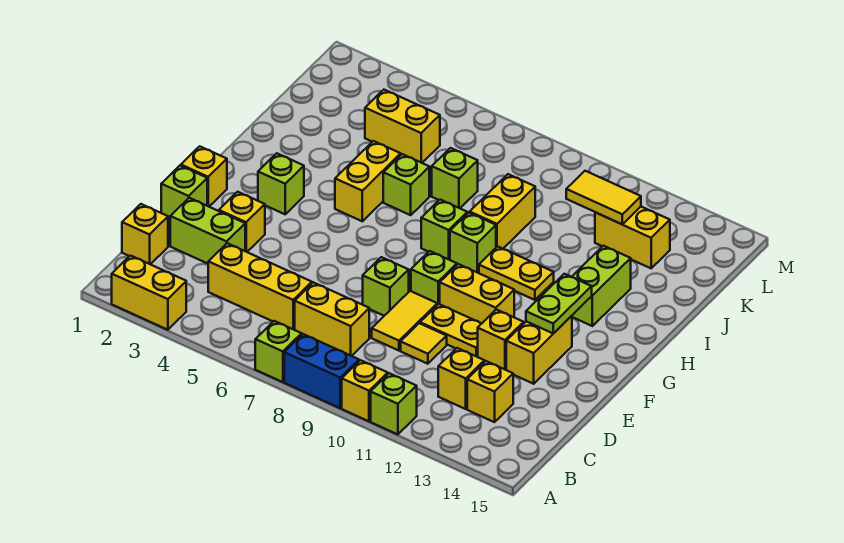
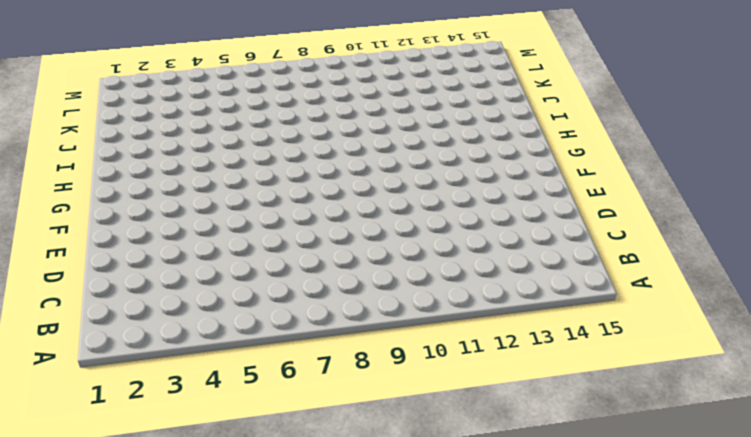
none -> yellow brick A2:A3 level 1
none -> lime brick A7 level 1
none -> blue brick A8:A9 level 1
none -> yellow brick A10 level 1

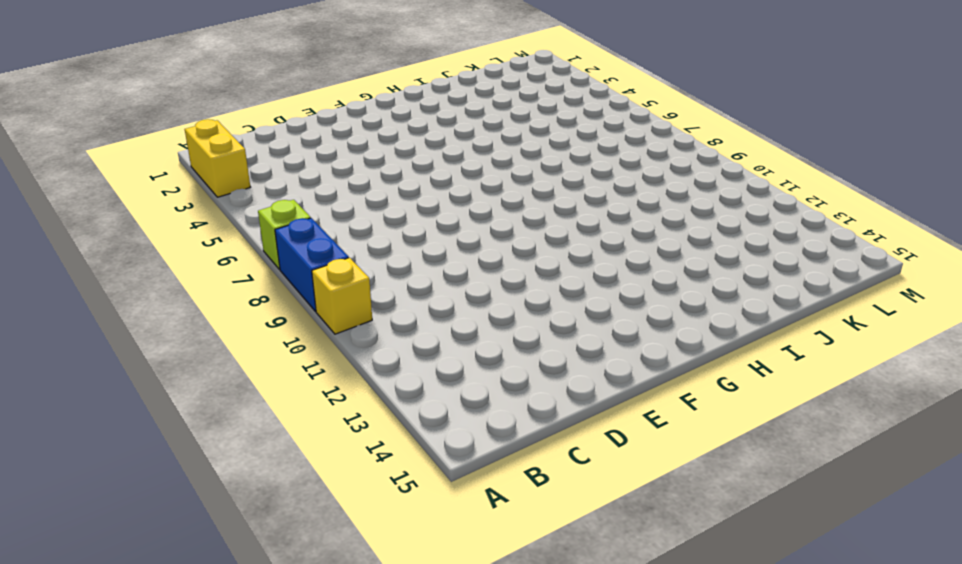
none -> lime brick A11 level 1
none -> yellow brick C1 level 1
none -> yellow brick C4:C6 level 1
none -> yellow brick C7:C8 level 1

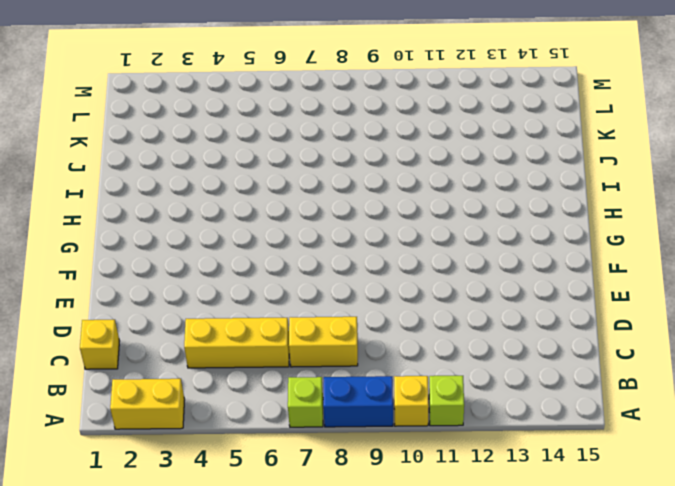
none -> yellow brick C12 level 1
none -> yellow brick C13 level 1
none -> lime brick D2:D3 level 1
none -> yellow tile D9:E9 level 1

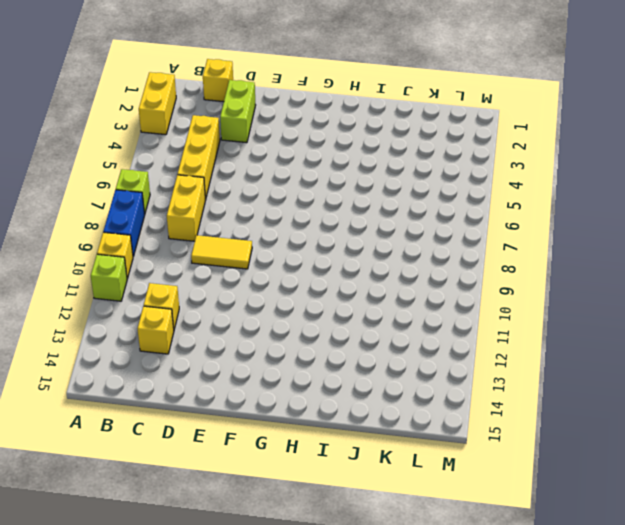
none -> yellow tile D10 level 1
none -> lime brick E1 level 1
none -> yellow brick E3 level 1
none -> lime brick E8 level 1

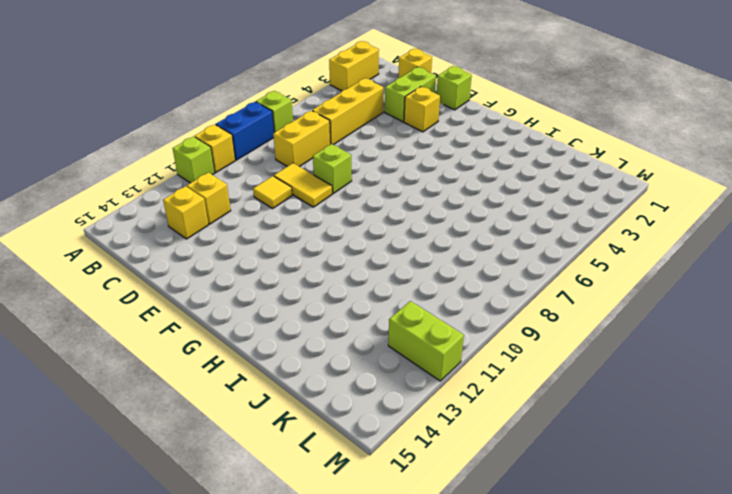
lime brick L12:M12 level 1 -> lime brick H13:I13 level 1
none -> yellow plate E10:E11 level 1
none -> yellow brick E12 level 1
none -> yellow brick E13:F13 level 1
none -> yellow brick F1 level 1

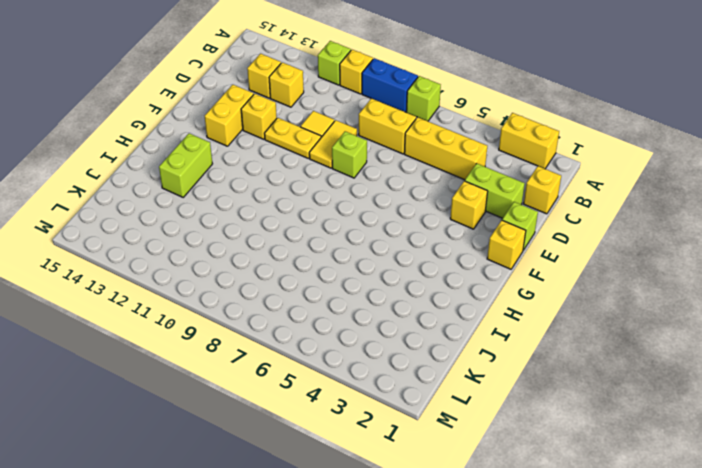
none -> lime brick F9 level 1
none -> yellow brick F10:F11 level 1
none -> lime brick G3 level 1
none -> yellow brick H5:I5 level 1

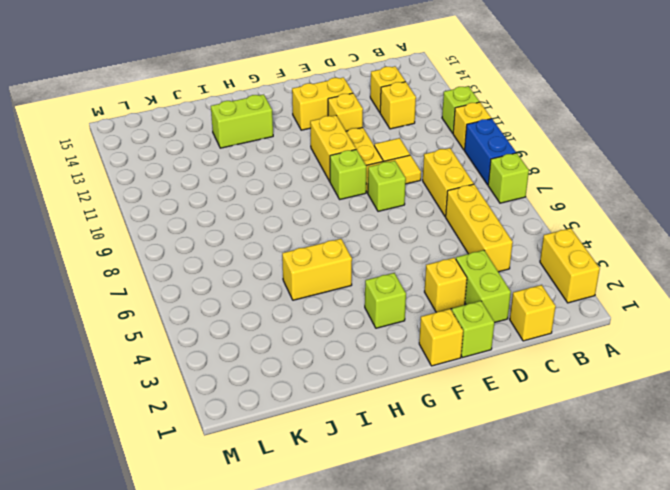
none -> lime brick H8 level 1
none -> lime brick H9 level 1
none -> yellow plate H10:H11 level 1
none -> lime brick I6 level 1

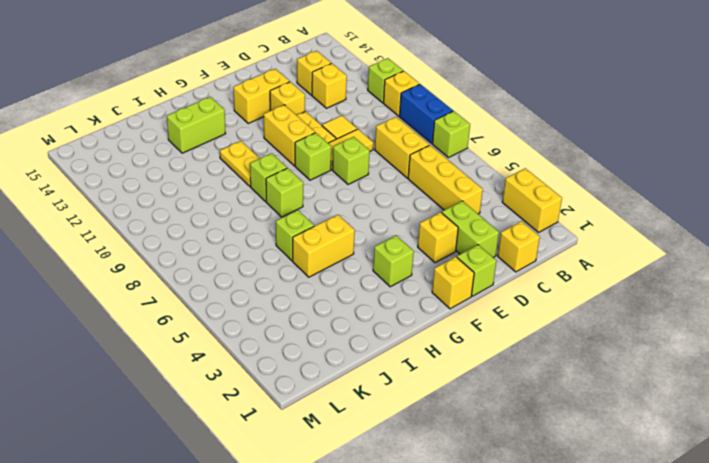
none -> yellow brick I9:J9 level 1
none -> lime brick J7 level 1
none -> yellow brick K4:K5 level 1
none -> yellow brick K12:K13 level 1

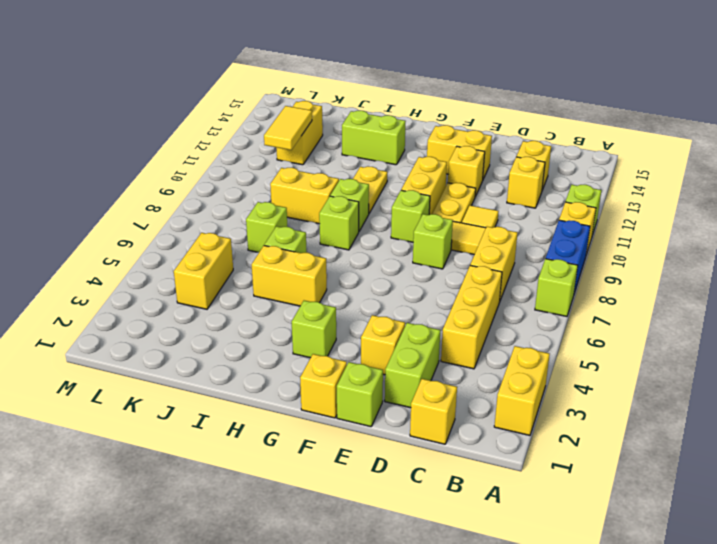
none -> lime plate F13:G13 level 2

